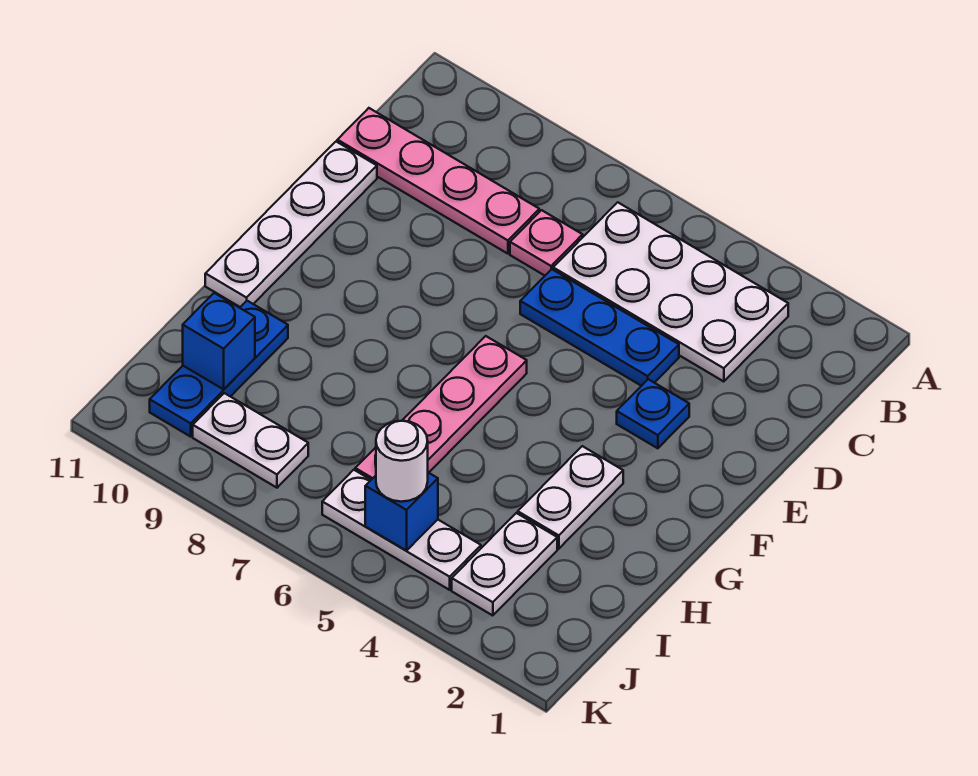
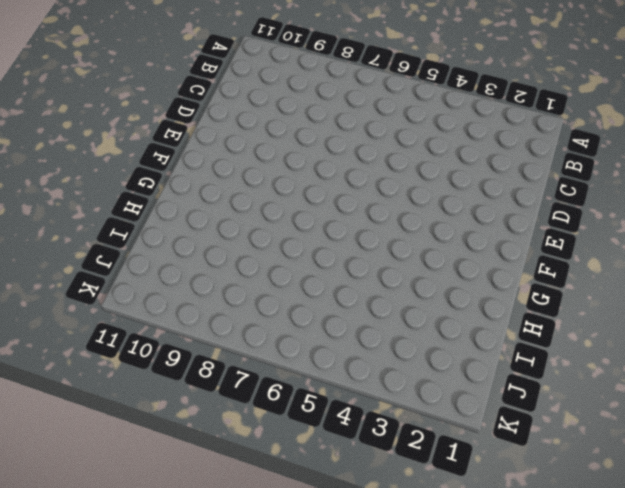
none -> white plate B3:C6 level 1
none -> pink plate C7 level 1
none -> pink plate C8:C11 level 1

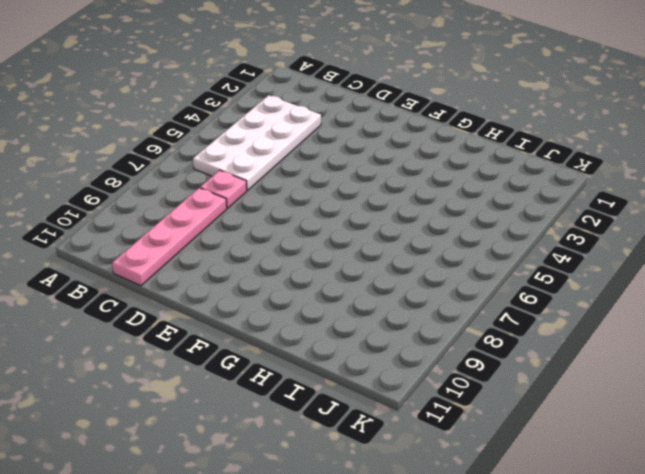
none -> blue plate D4:D6 level 1
none -> white plate D11:G11 level 1
none -> blue plate E3 level 1

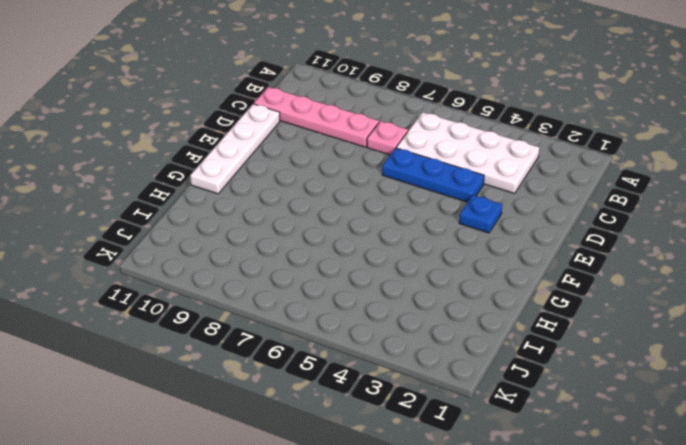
none -> pink plate F6:I6 level 1
none -> white plate G3:H3 level 1
none -> blue plate H10:J10 level 1

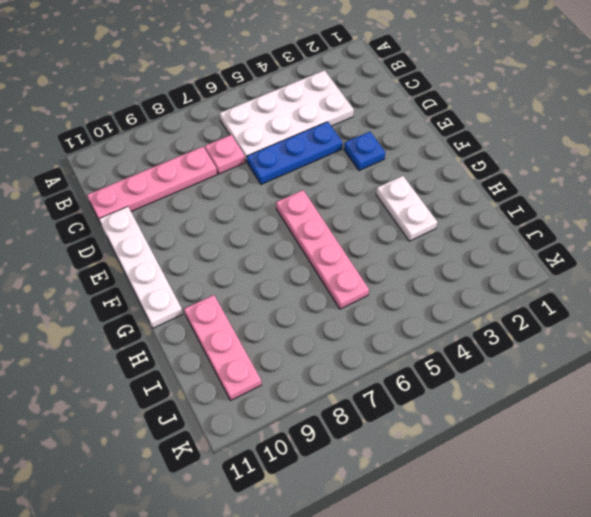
pink plate H10:J10 level 1 -> blue plate H10:J10 level 1
none -> white plate I3:J3 level 1
none -> white plate J4:J6 level 1
none -> white plate J8:J9 level 1

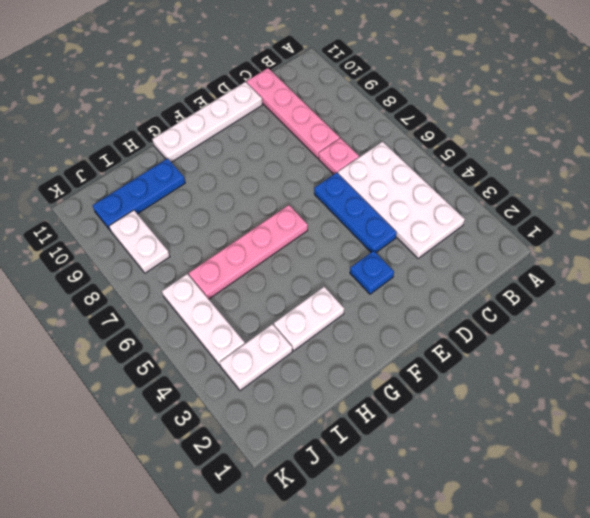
none -> blue brick I10 level 2
none -> blue brick J5 level 2
none -> white round brick J5 level 3

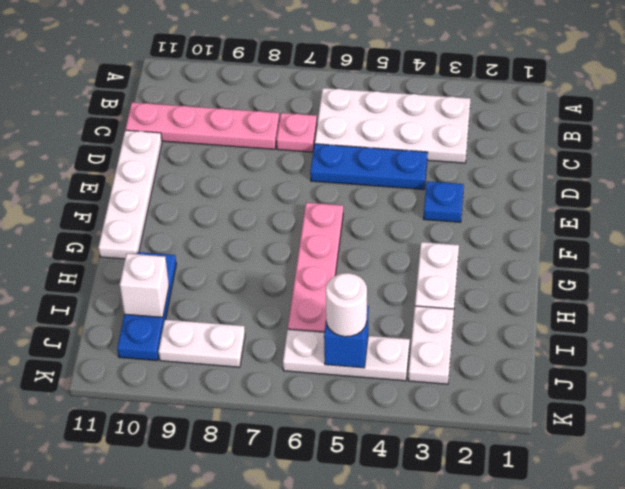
white brick I10 level 2 -> blue brick I10 level 2

